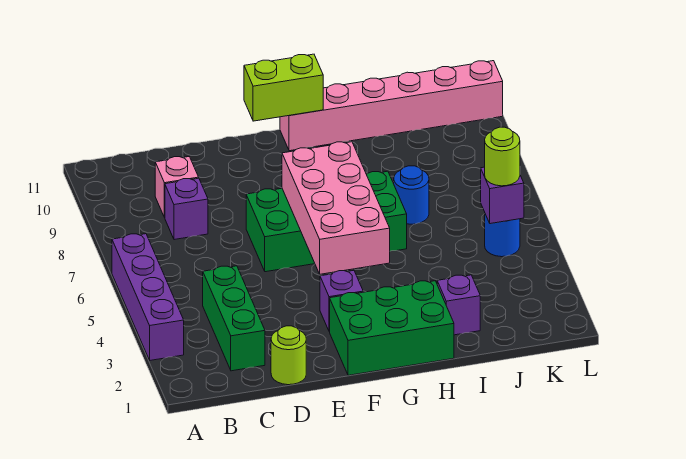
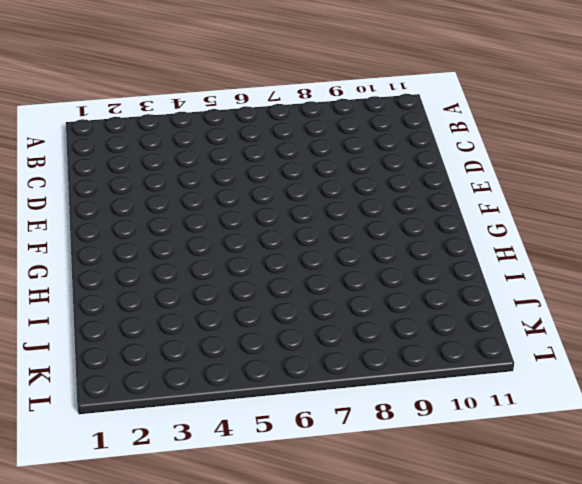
none -> purple brick A3:A6 level 1
none -> green brick C2:C4 level 1
none -> purple brick C8 level 1

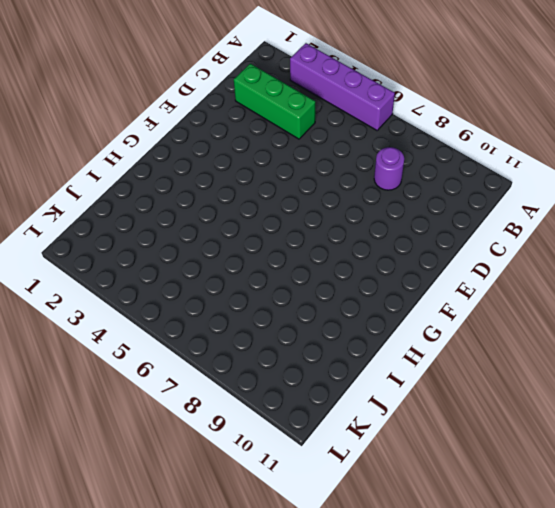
purple round brick C8 level 1 -> purple brick C8 level 1
none -> pink brick C9 level 1
none -> lime round brick D1 level 1
none -> green brick E6:H7 level 1

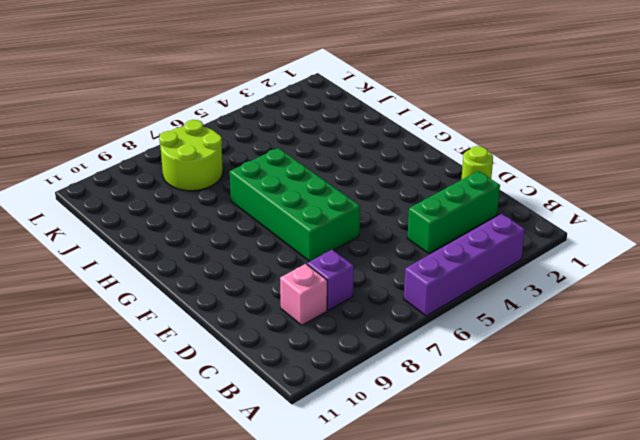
lime round brick J7:K8 level 1 -> none
none -> green brick F1:H2 level 1
none -> purple brick F3 level 1
none -> pink brick G11:L11 level 1

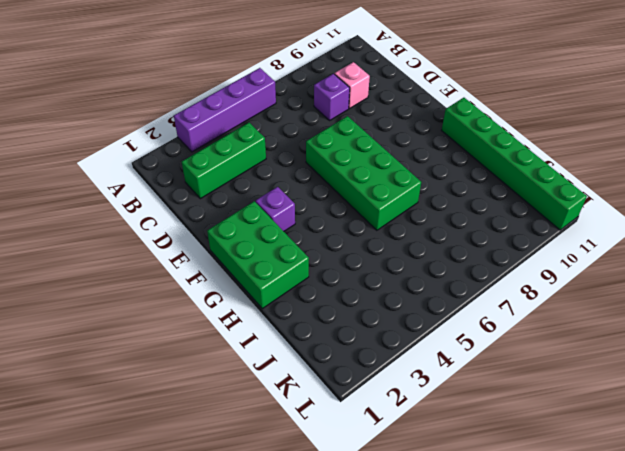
green brick G11:L11 level 1 -> pink brick G11:L11 level 1
none -> lime round brick D1 level 1
none -> purple brick I2 level 1
none -> blue round brick I7 level 1

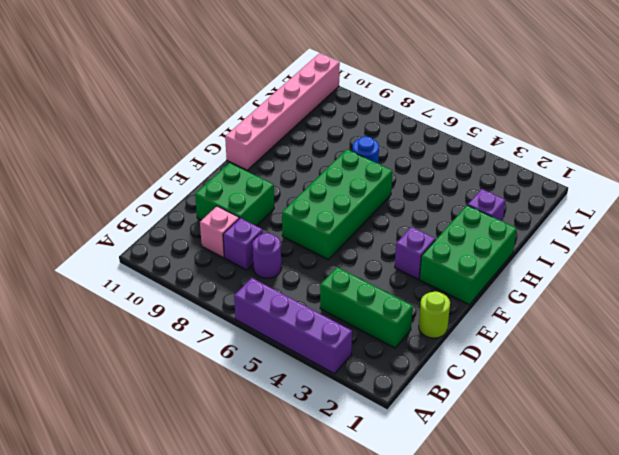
purple round brick C7 level 1 -> none
green brick D9:E10 level 1 -> none
none -> blue round brick K5 level 1
none -> pink brick F4:G7 level 2
none -> lime brick F11:G11 level 2

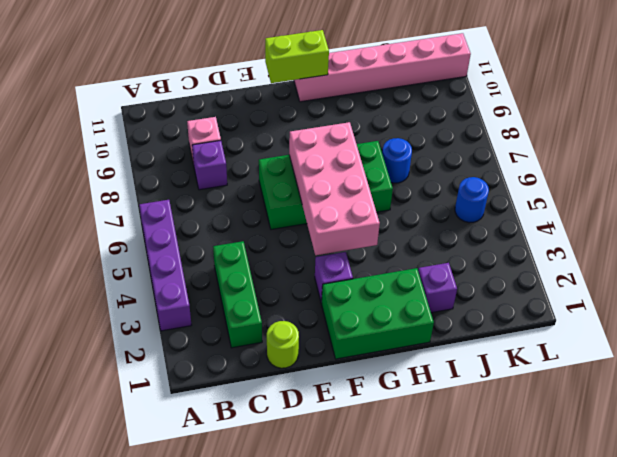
none -> purple brick K5 level 2
none -> lime round brick K5 level 3

